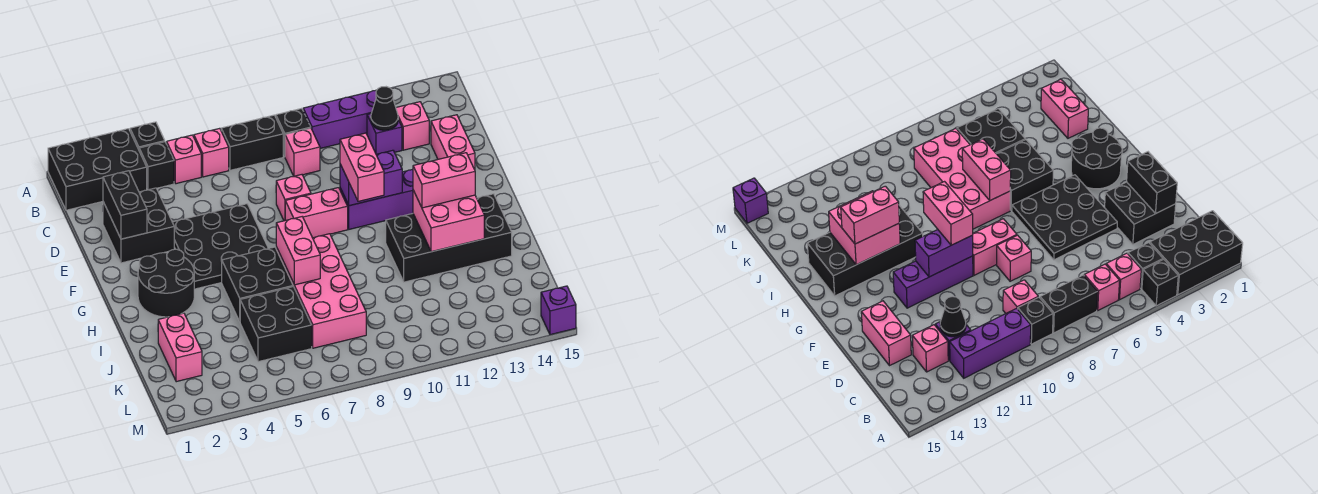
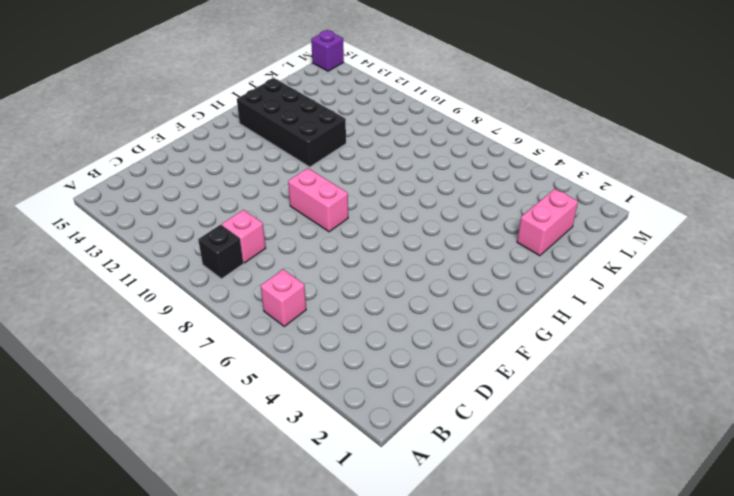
none -> black brick A1:B3 level 1
none -> black brick A4 level 1
none -> black brick B4 level 1
none -> pink brick B5 level 1

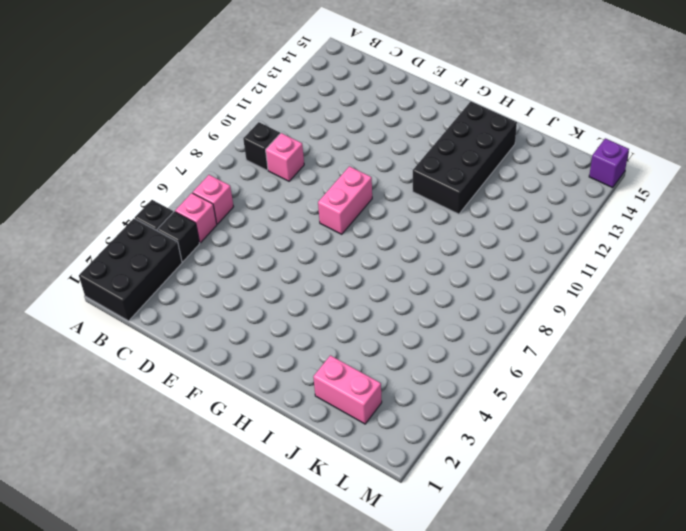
none -> black brick B7:B8 level 1
none -> purple brick B10:B12 level 1
none -> purple brick C12 level 1
none -> pink brick C13 level 1

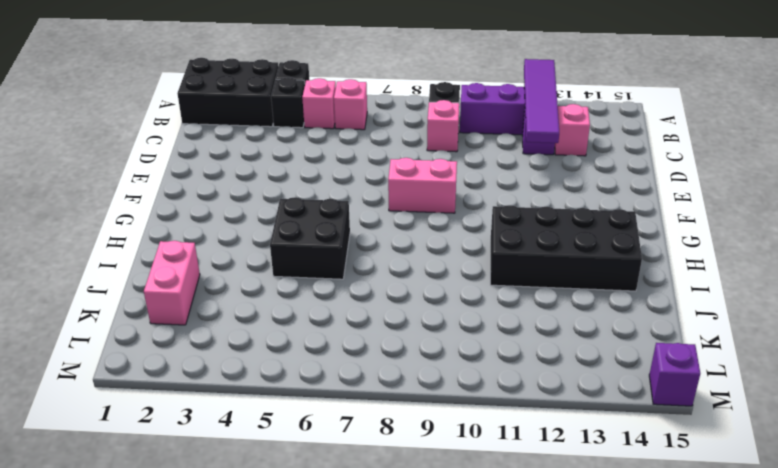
purple tile A12:D12 level 2 -> black cone C12 level 2
none -> black brick B7:B8 level 1
none -> black brick D2:E3 level 1
none -> pink brick D14:E14 level 1
none -> black plate E4:G6 level 1

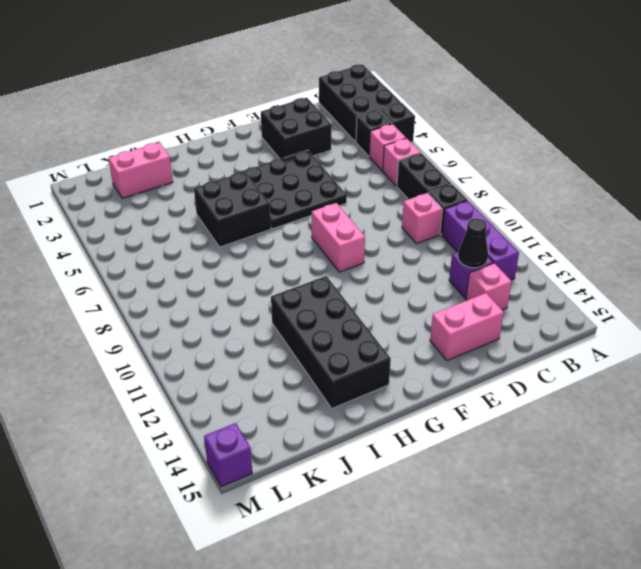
none -> pink brick E8 level 1
none -> purple brick F10:F12 level 1
none -> black round brick G2:H3 level 1
none -> pink brick H7:K8 level 1

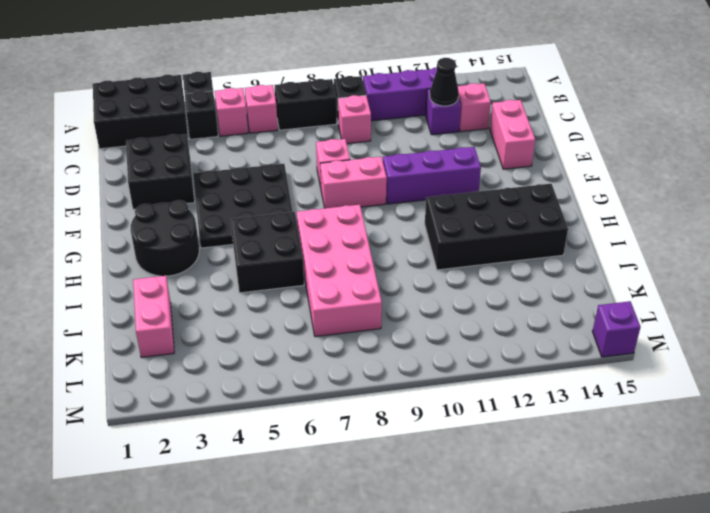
none -> black brick J5:K6 level 1
none -> black brick D2:E2 level 2
none -> purple brick F10:F11 level 2
none -> pink brick H7:I7 level 2

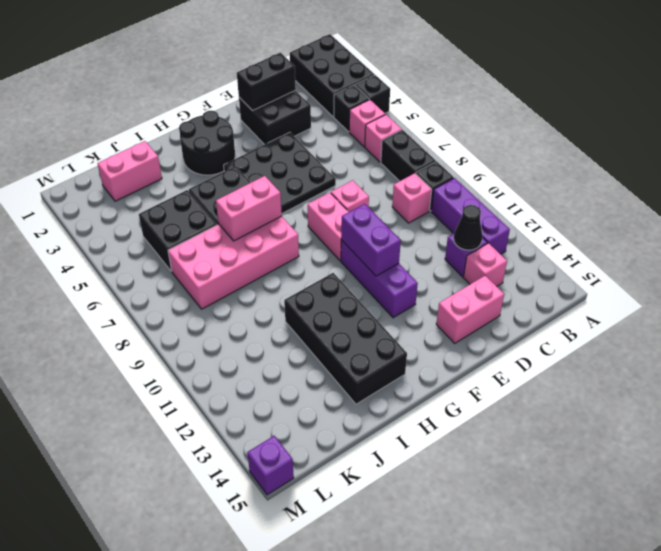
none -> pink brick H12:I13 level 2
none -> pink brick F10:G10 level 3
none -> pink brick H12:H13 level 3

